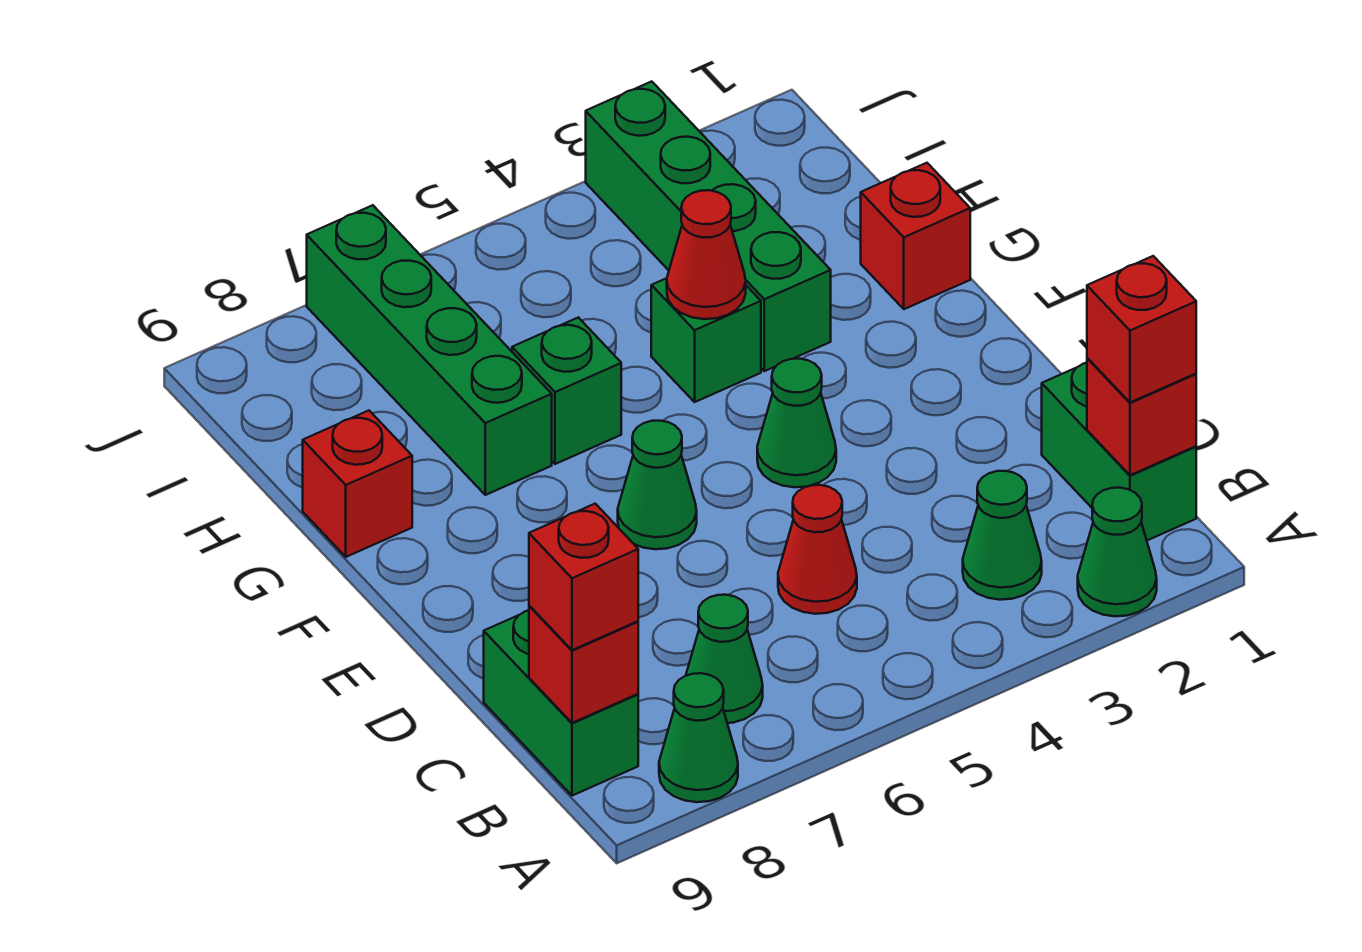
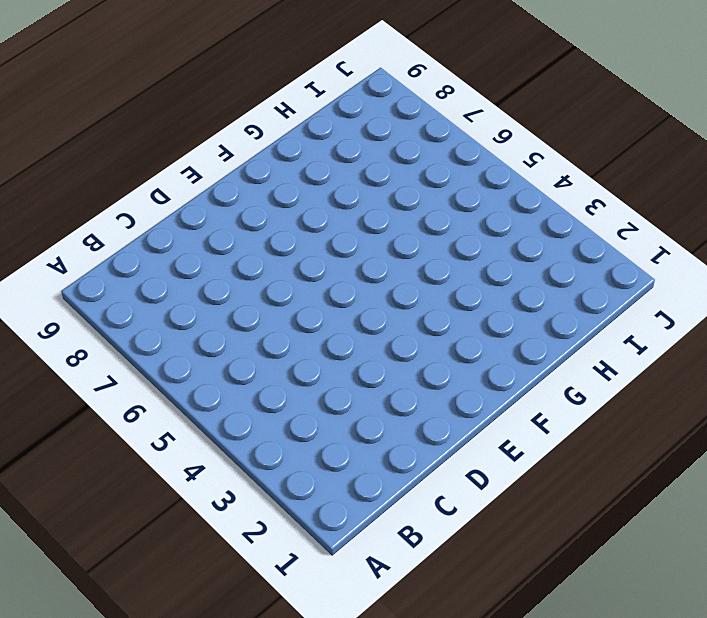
none -> green cone A2 level 1
none -> green cone A8 level 1
none -> green brick B1:C1 level 1

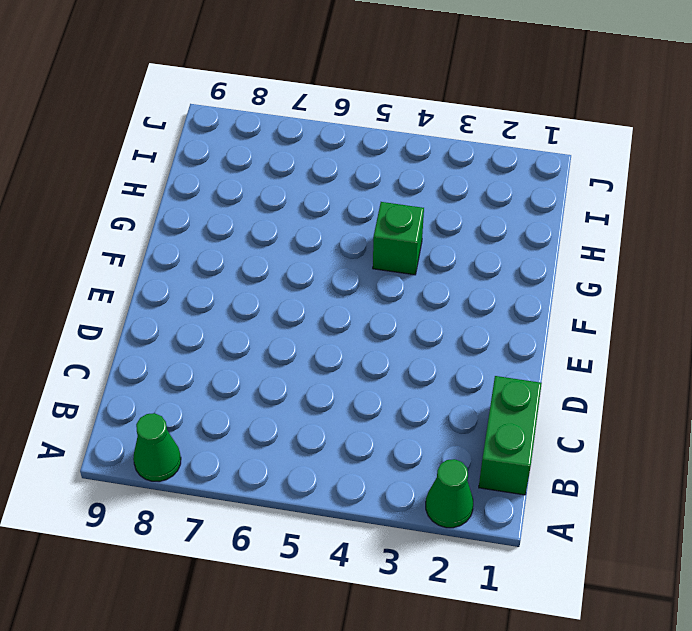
none -> green cone B3 level 1
none -> green cone B7 level 1
none -> green brick B9:C9 level 1

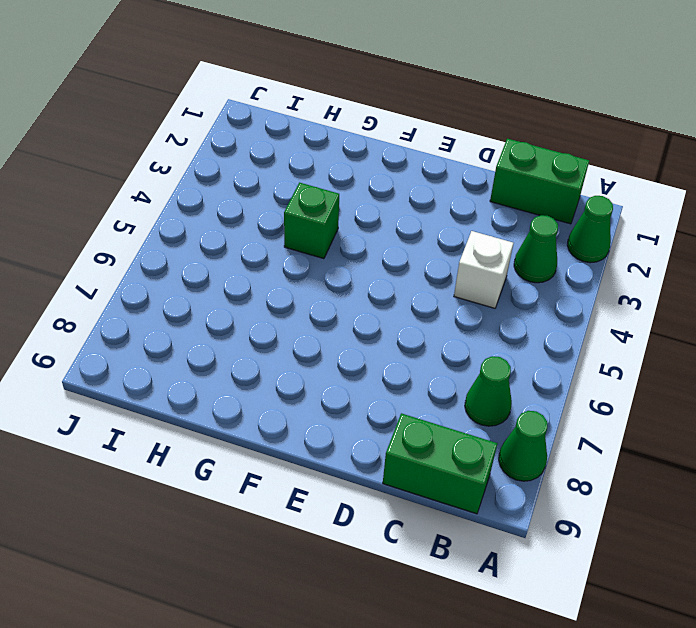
white brick C4 level 1 -> none
none -> red cone C5 level 1
none -> green cone E4 level 1
none -> green cone E6 level 1

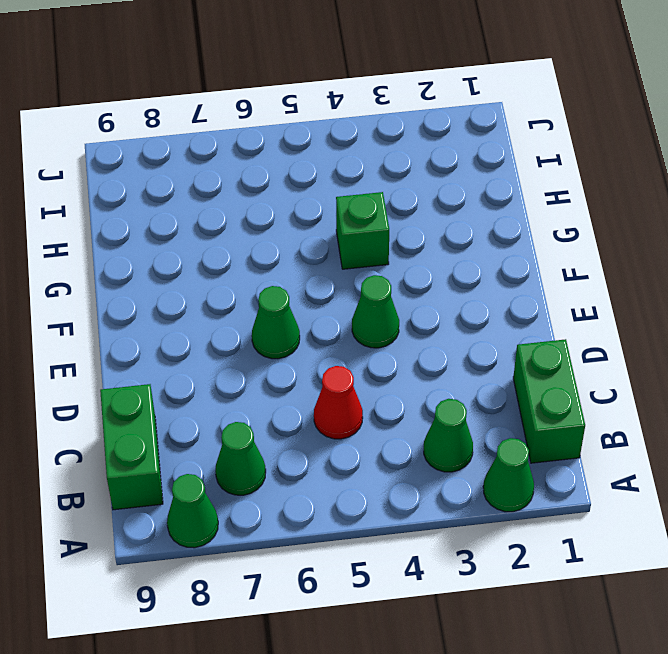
none -> red brick G1 level 1
none -> green brick G3:J3 level 1
none -> green brick G6 level 1

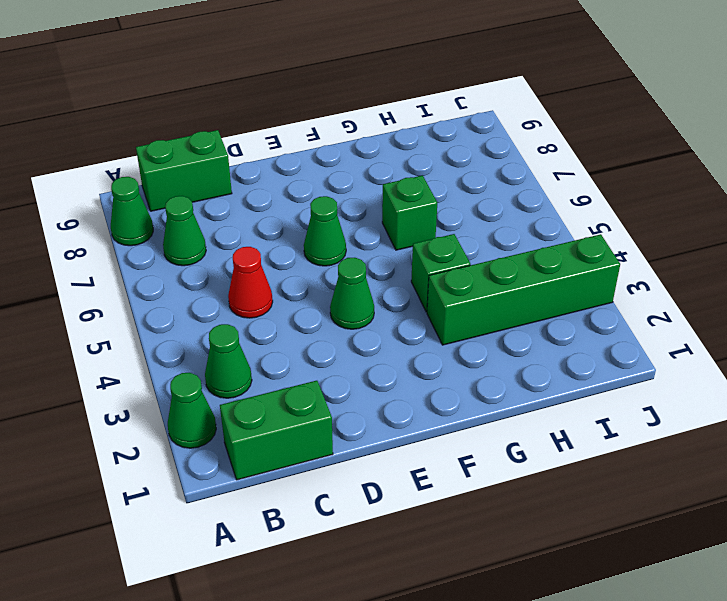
none -> red brick G1 level 1
none -> green brick G7:J7 level 1
none -> red brick G9 level 1

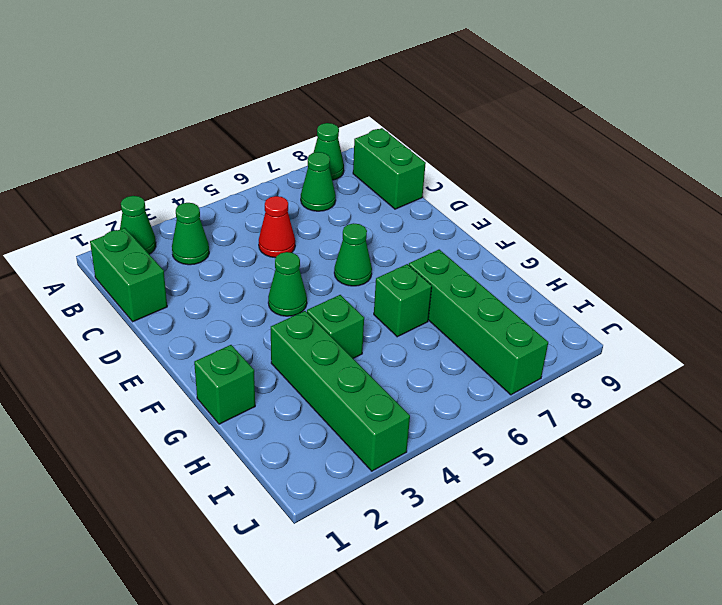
green brick G1 level 1 -> red brick G1 level 1
none -> red brick G9 level 1
none -> red brick B1 level 2
none -> red brick B9 level 2

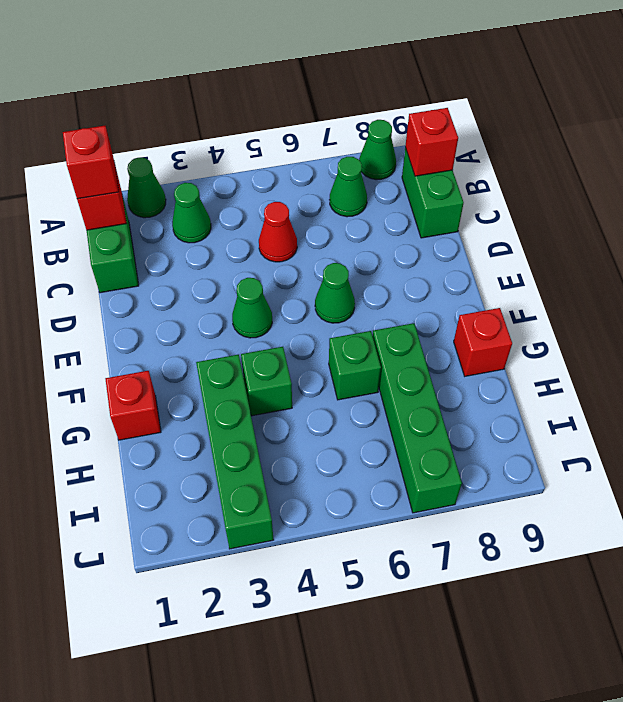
none -> red cone G4 level 2
none -> red brick B9 level 3

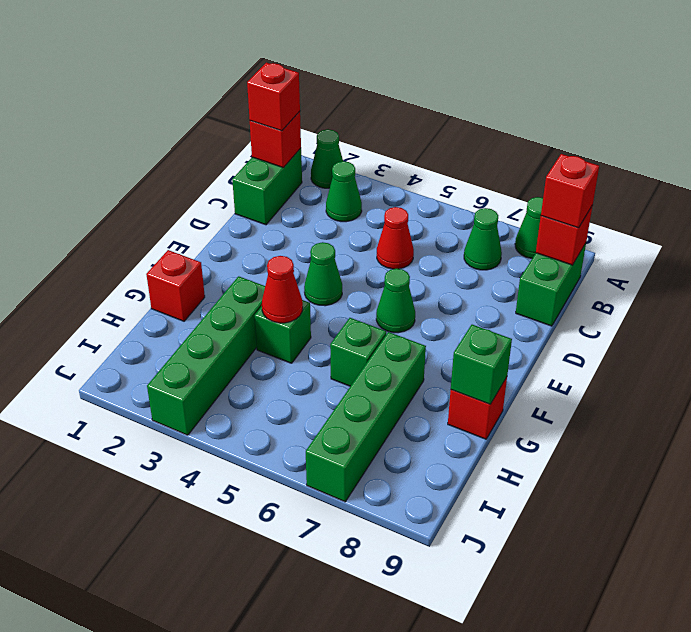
green brick G9 level 2 -> none

